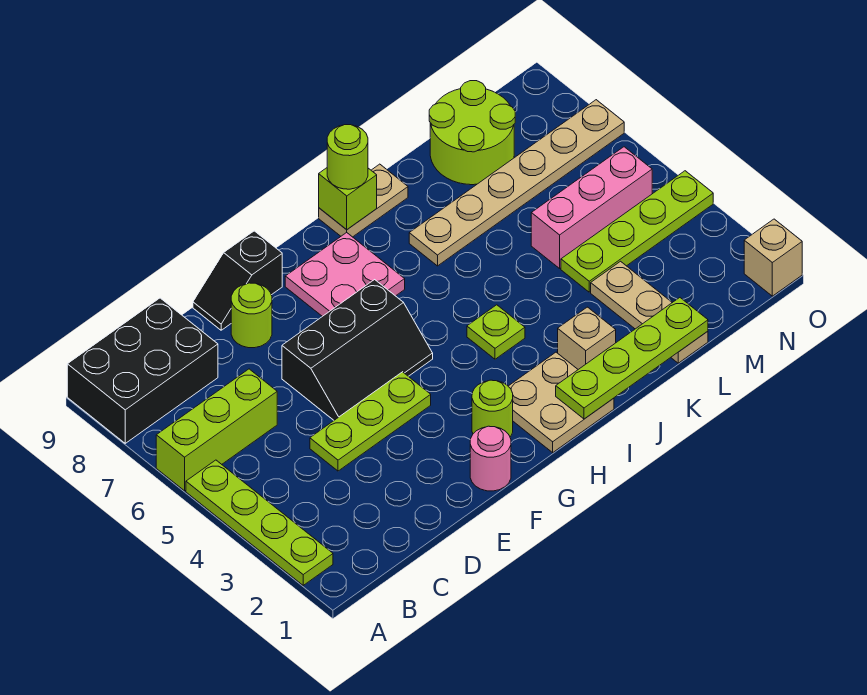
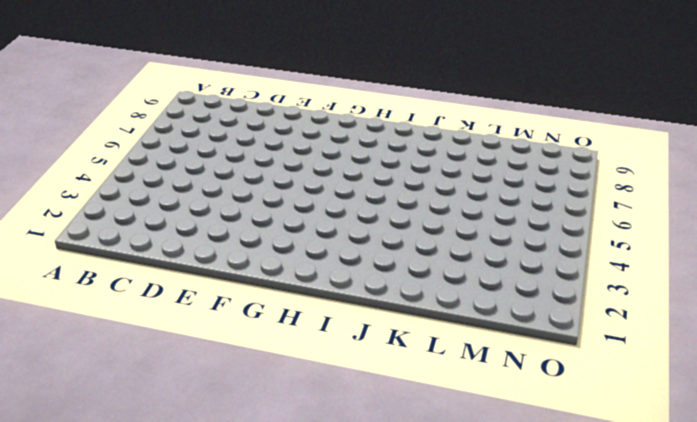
none -> lime plate A2:A5 level 1
none -> lime brick A6:C6 level 1
none -> black brick A8:C9 level 1

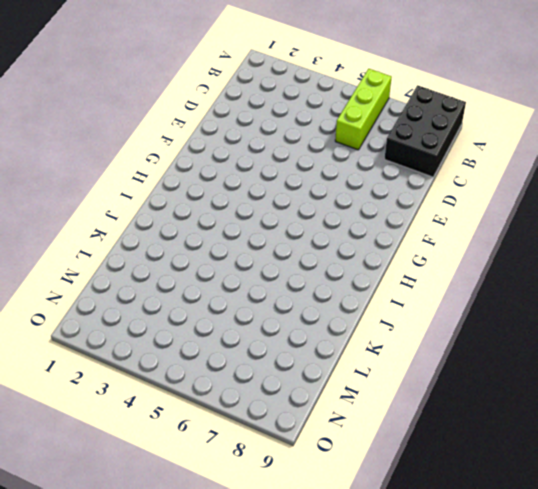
none -> lime plate A2:A5 level 1
none -> lime plate D4:F4 level 1
none -> black slope E5:G6 level 1 top 6

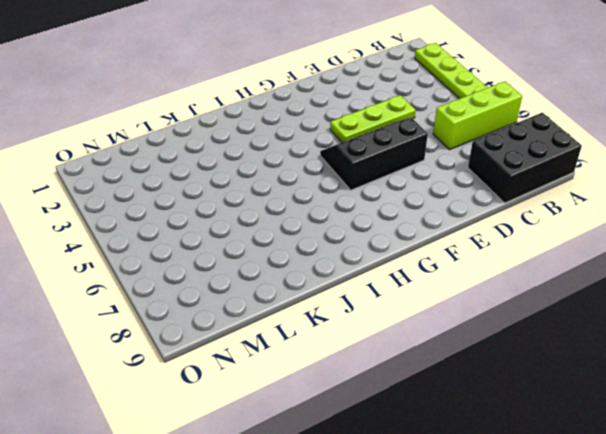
none -> lime round brick E8 level 1
none -> black slope E9:F9 level 1 top F
none -> pink round brick F1 level 1

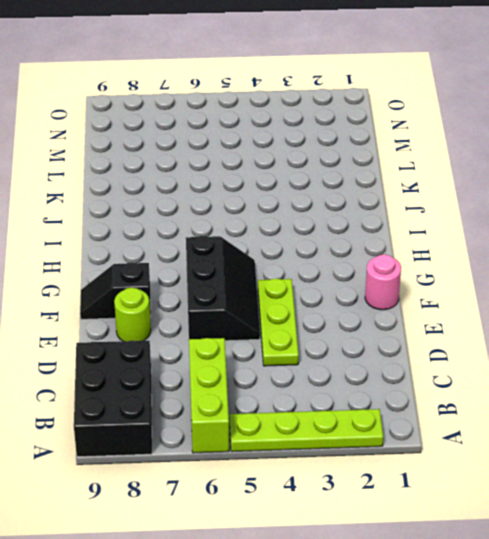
black slope F8:F9 level 1 top 8 -> black slope E9:F9 level 1 top F
none -> lime round brick G2 level 1
none -> pink plate G7:H8 level 1
none -> tan plate H1:I2 level 1

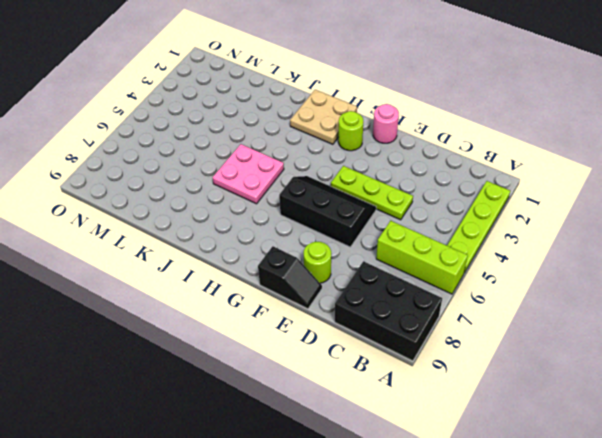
pink plate I5:J6 level 1 -> pink plate G7:H8 level 1
none -> lime plate I4 level 1
none -> tan plate I9:J9 level 1
none -> tan brick J2 level 1

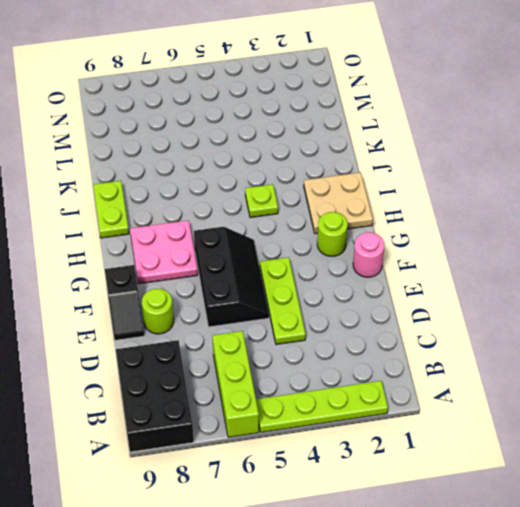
lime plate I9:J9 level 1 -> tan plate I9:J9 level 1
none -> tan brick J2 level 1
none -> tan plate J7:O7 level 1
none -> tan plate L1:L3 level 1

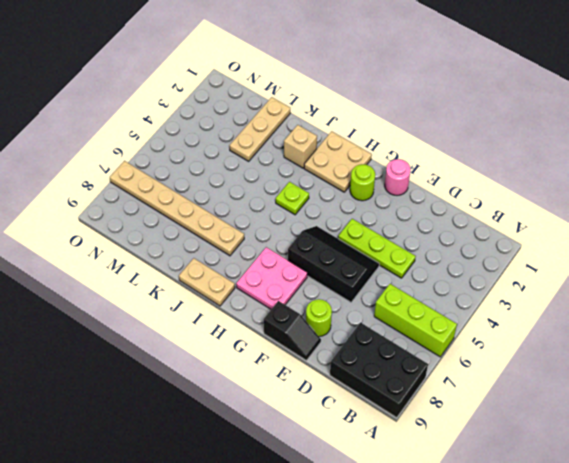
none -> lime plate A2:A5 level 1
none -> lime plate L4:O4 level 1
none -> pink brick L5:N5 level 1

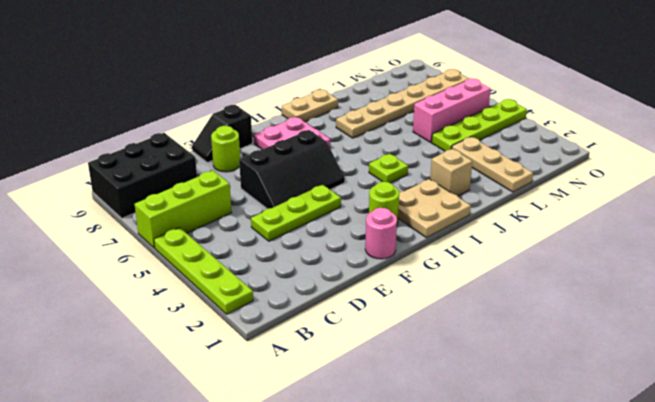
none -> lime round brick L8:M9 level 1
none -> tan brick O1 level 1
none -> lime plate I1:L1 level 2

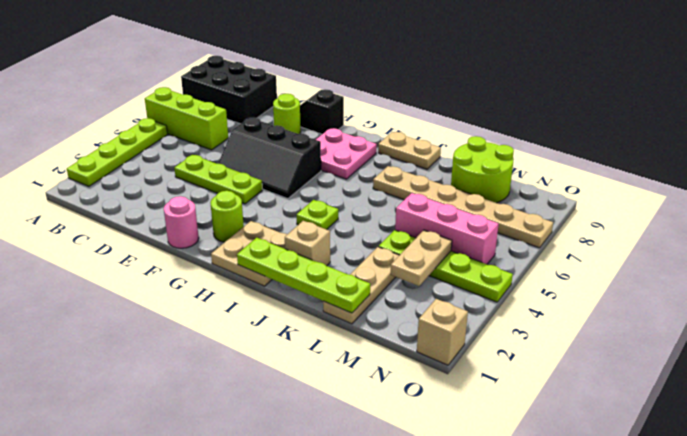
tan plate M3:M4 level 2 -> none
none -> lime brick I9 level 2
none -> lime round brick I9 level 3

